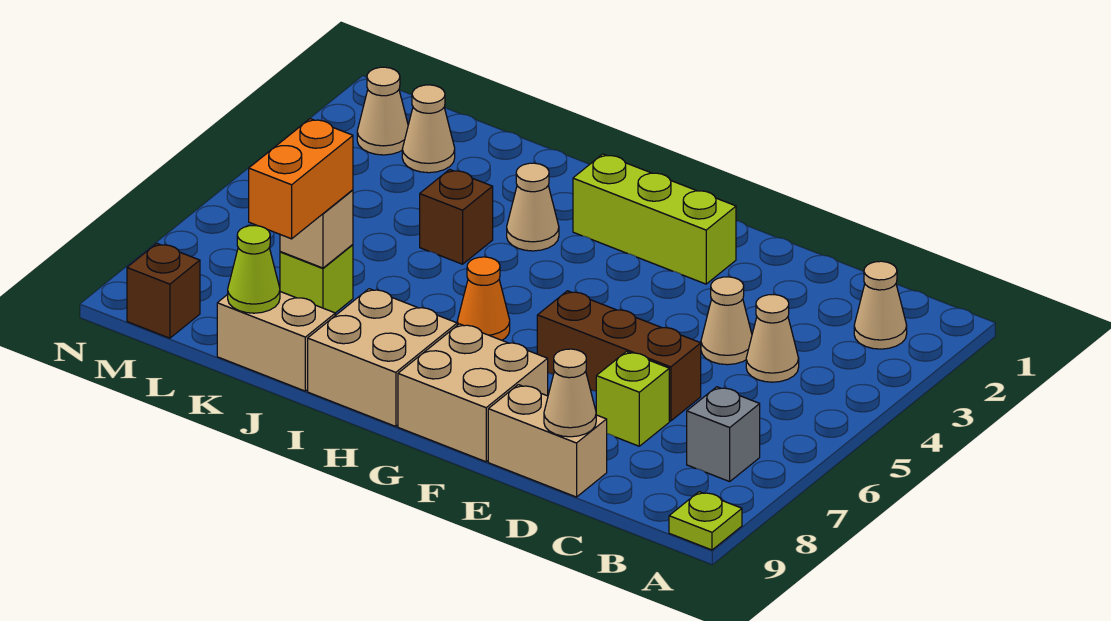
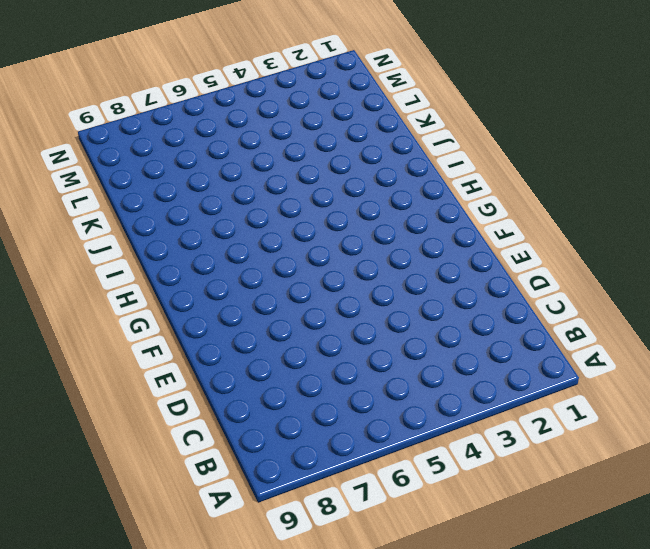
none -> lime plate A9 level 1
none -> tan cone B2 level 1
none -> grey brick B7 level 1

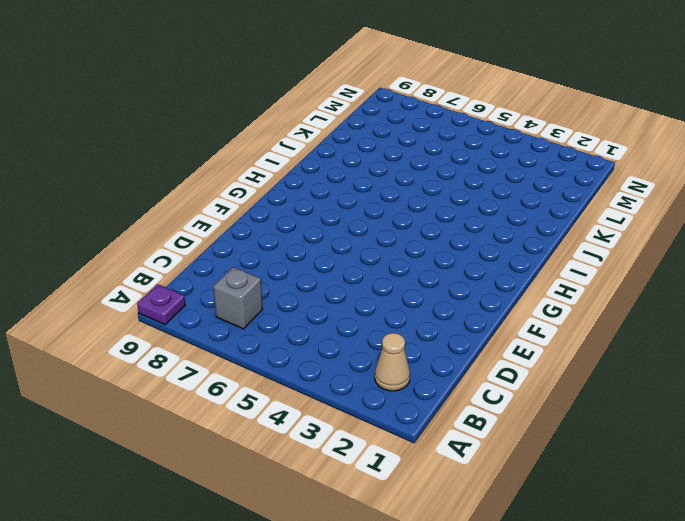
purple plate A9 level 1 -> lime plate A9 level 1
none -> tan cone C4 level 1
none -> tan cone D4 level 1
none -> brown brick D6:F6 level 1

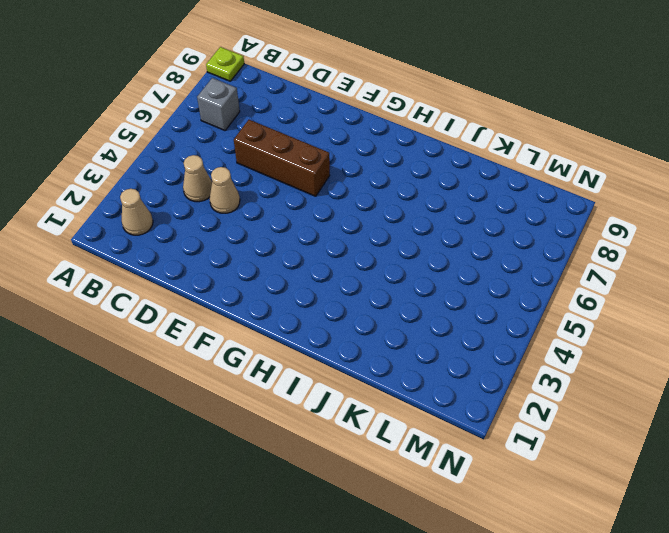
none -> lime brick D7 level 1
none -> tan brick D9:E9 level 1
none -> lime brick F2:H2 level 1

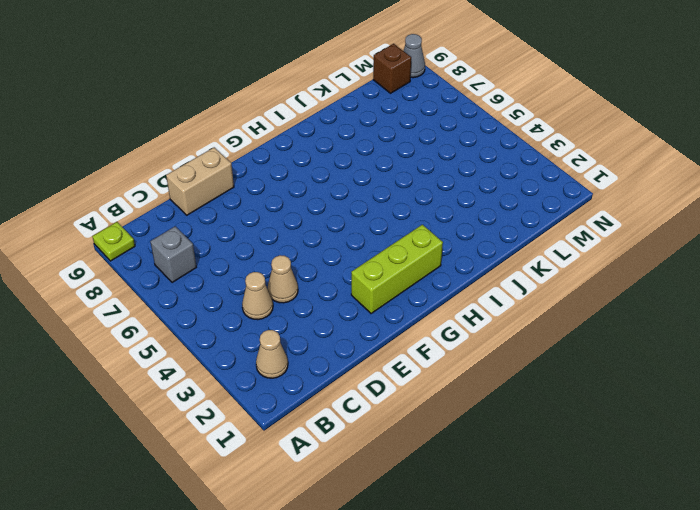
grey cone N9 level 1 -> none
none -> brown brick D6:F6 level 1
none -> lime brick D7 level 1
none -> tan brick F8:G9 level 1

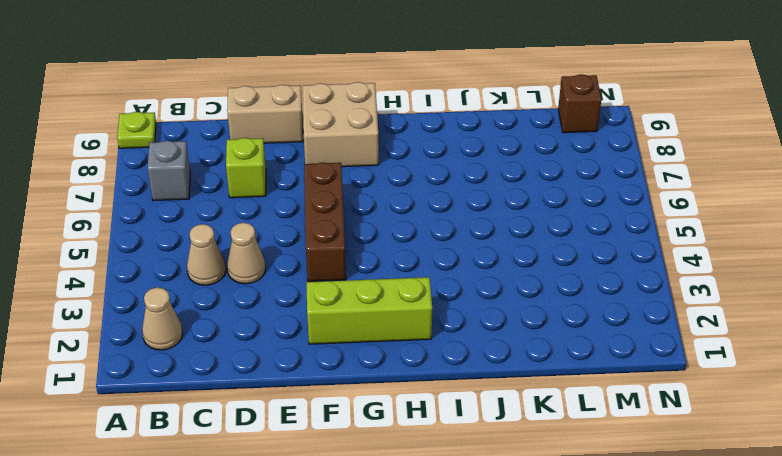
brown brick F4:F6 level 1 -> brown brick D6:F6 level 1
none -> orange cone H6 level 1
none -> tan brick H8:I9 level 1
none -> tan cone I3 level 1

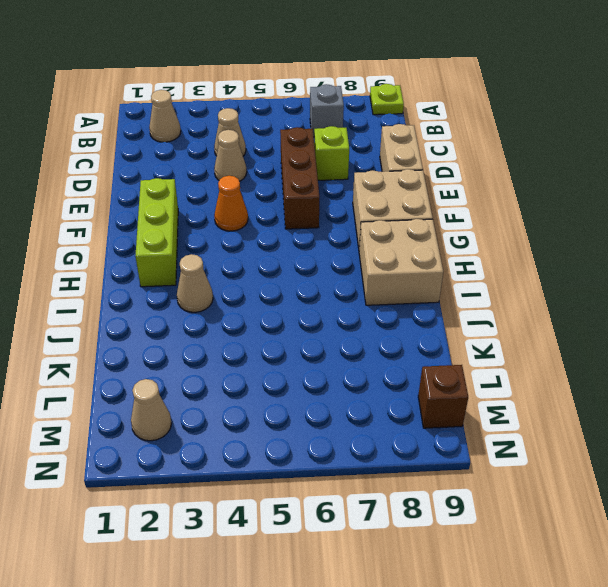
orange cone F4 level 1 -> orange cone H6 level 1
none -> brown brick J4 level 1
none -> tan brick J9:K9 level 1
none -> lime brick K7 level 1

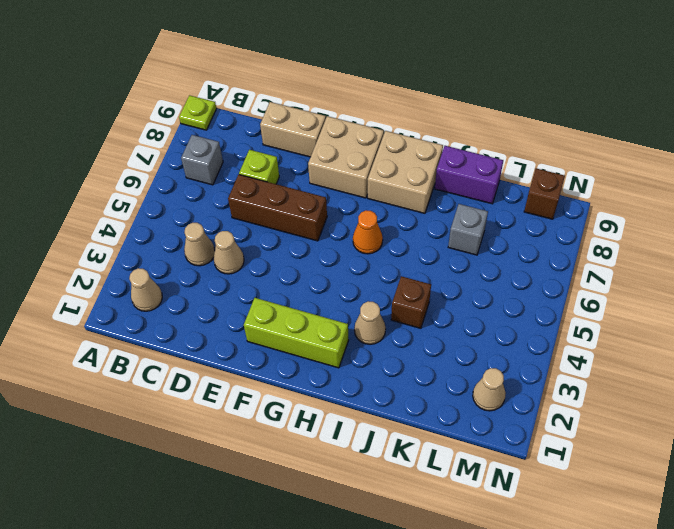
purple brick J9:K9 level 1 -> tan brick J9:K9 level 1
grey brick K7 level 1 -> lime brick K7 level 1
none -> tan cone L2 level 1
none -> tan cone D9 level 2
none -> tan brick K7 level 2

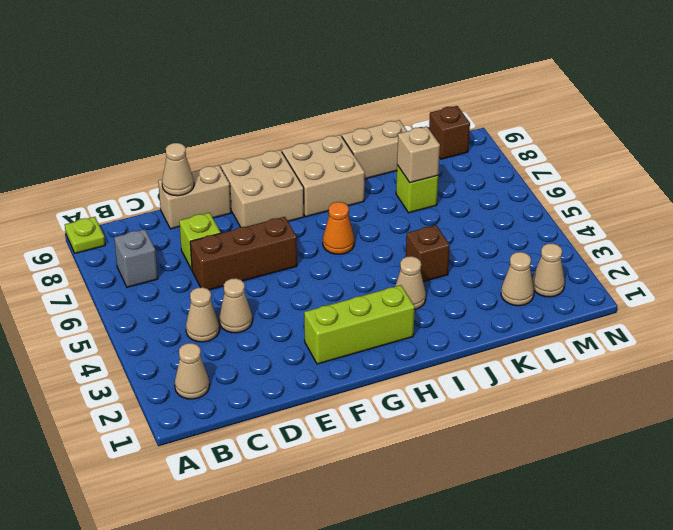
none -> lime cone K9 level 2
none -> orange brick K7:K8 level 3

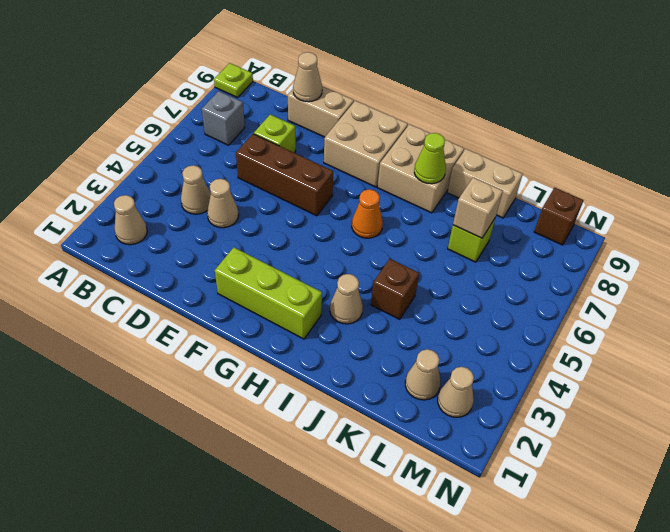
lime cone I8 level 2 -> lime cone K9 level 2
none -> orange brick K7:K8 level 3

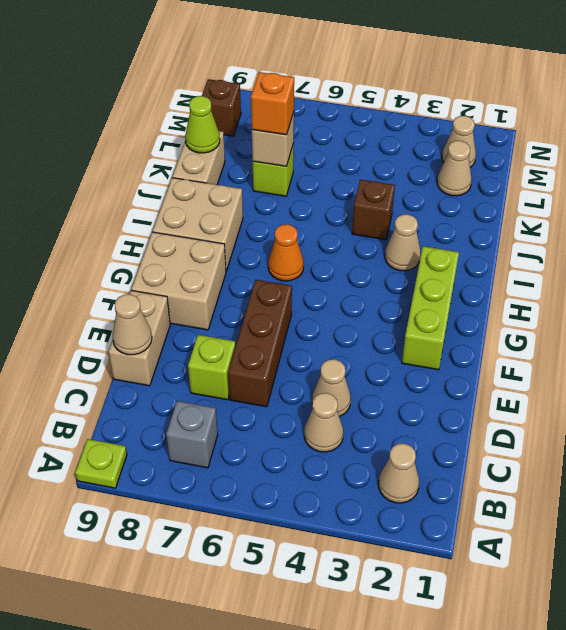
orange brick K7 level 3 -> orange brick K7:K8 level 3

